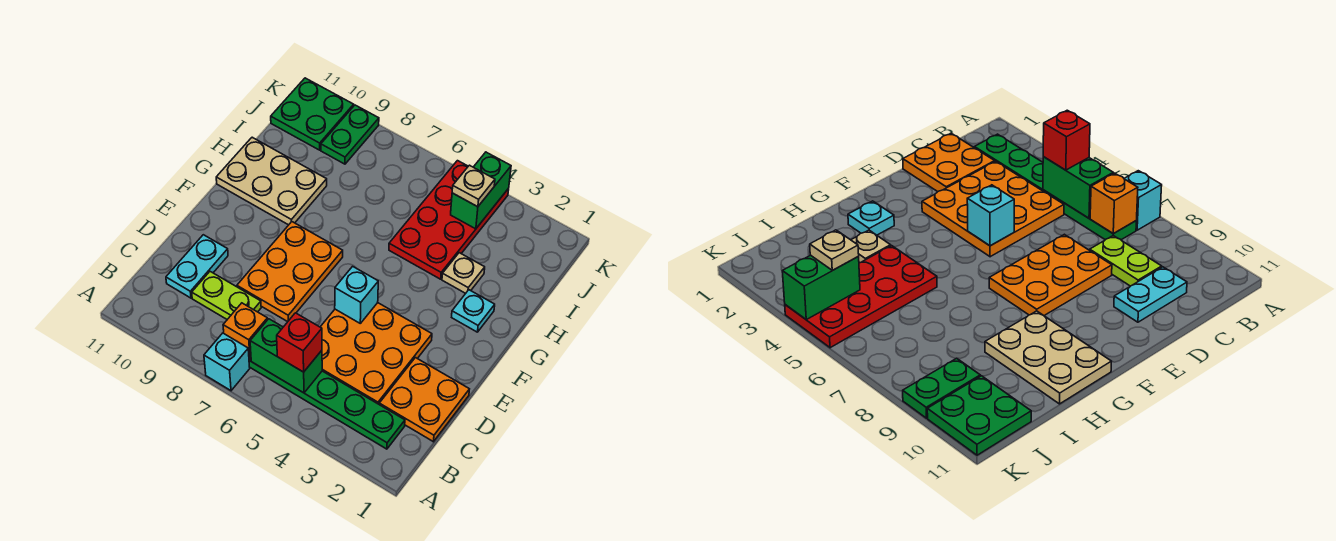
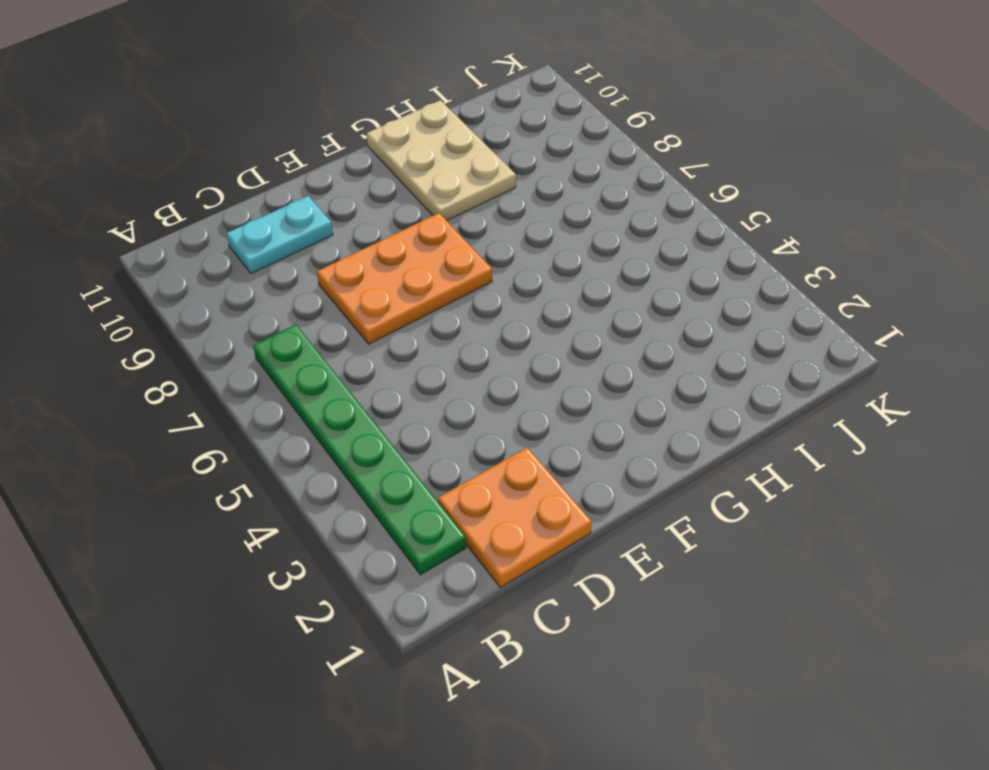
none -> cyan brick A7 level 1
none -> orange plate C3:E5 level 1
none -> lime plate C8:C9 level 1

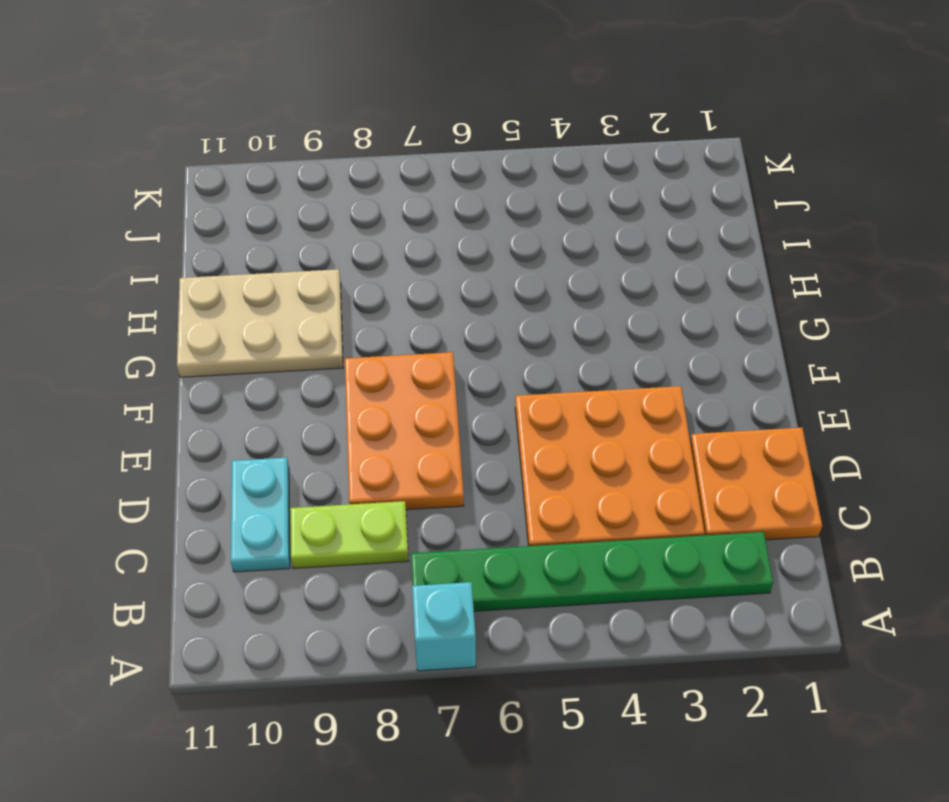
none -> cyan plate G2 level 1
none -> tan plate H3 level 1
none -> red plate H4:K5 level 1

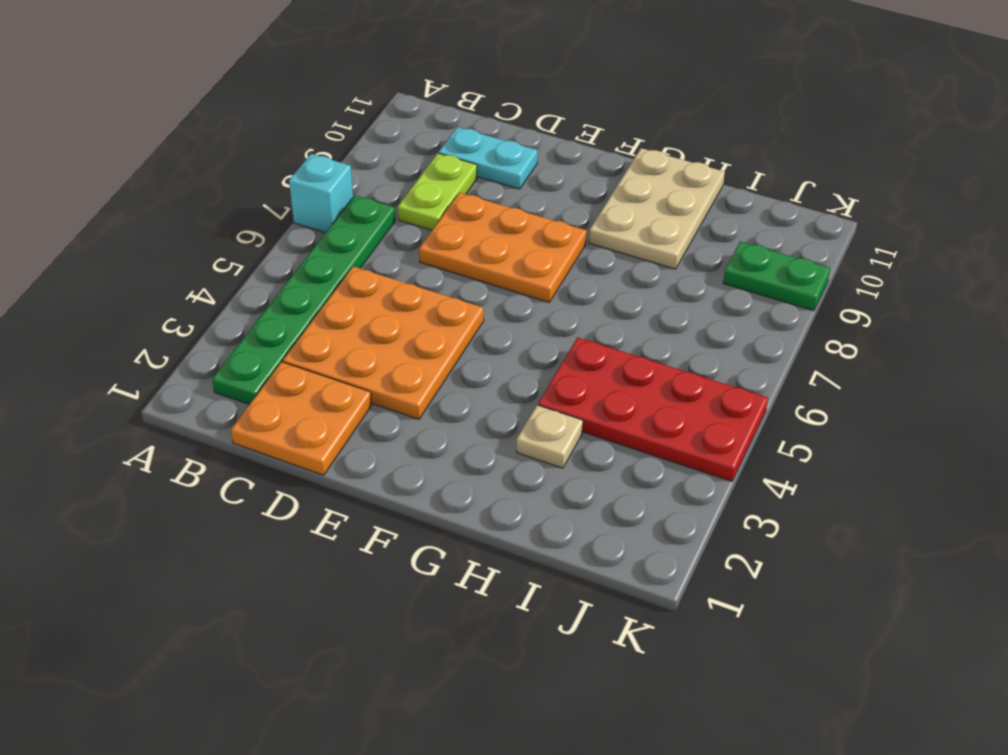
none -> cyan plate G2 level 1
none -> green plate J10:K11 level 1
none -> green brick B5:B6 level 2

